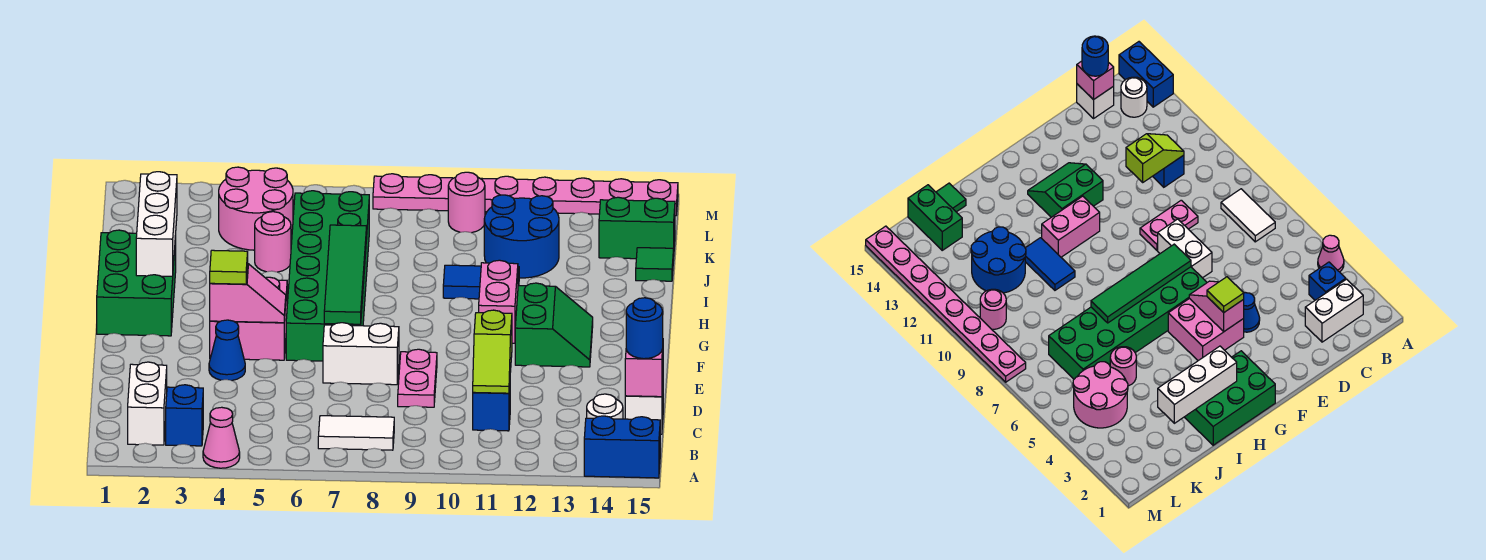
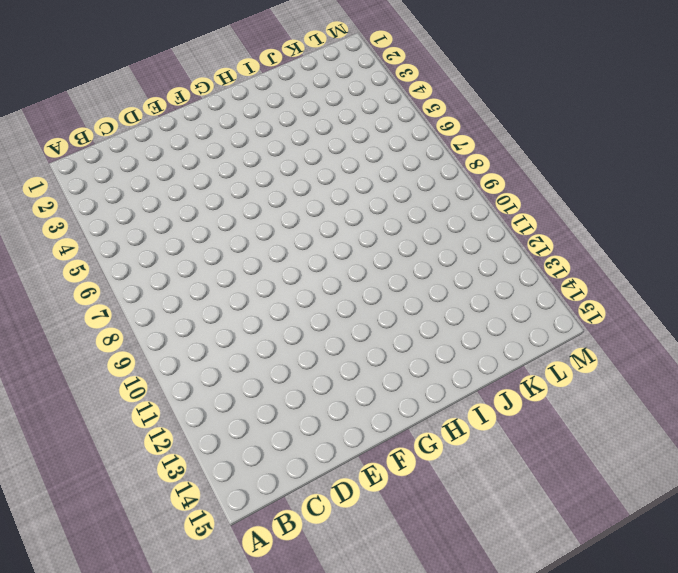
none -> pink cone A4 level 1
none -> blue brick A14:A15 level 1
none -> white brick B2:C2 level 1
none -> blue brick B3 level 1

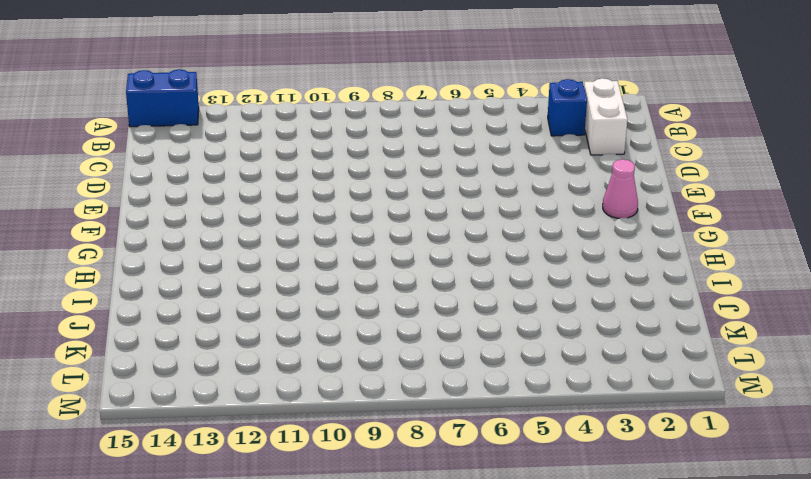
pink cone F2 level 1 -> pink cone A4 level 1
none -> white tile B7:B8 level 1
none -> white round brick B14 level 1
none -> blue brick C11 level 1
none -> white brick C15 level 1

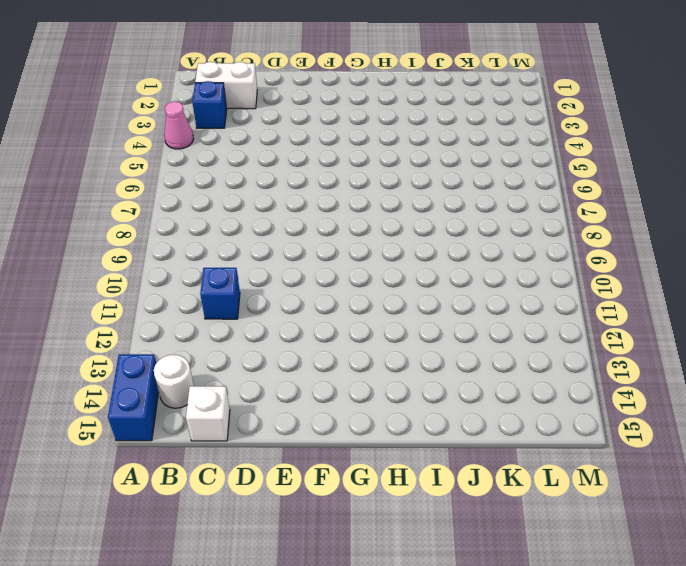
none -> white tile B7:B8 level 1
none -> pink plate D9:E9 level 1
none -> blue cone E4 level 1
none -> white brick E7:E8 level 1

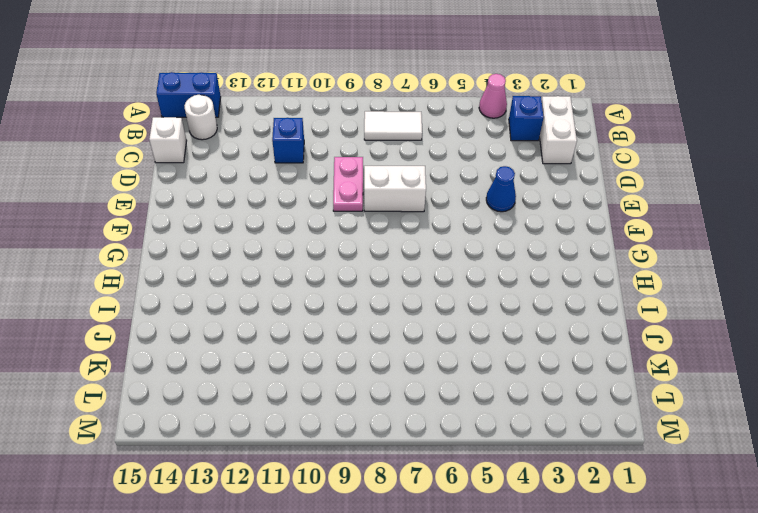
none -> pink brick F4:G5 level 1
none -> green brick F6:K7 level 1
none -> green slope F12:G13 level 1 top 12
none -> green brick G1:I2 level 1

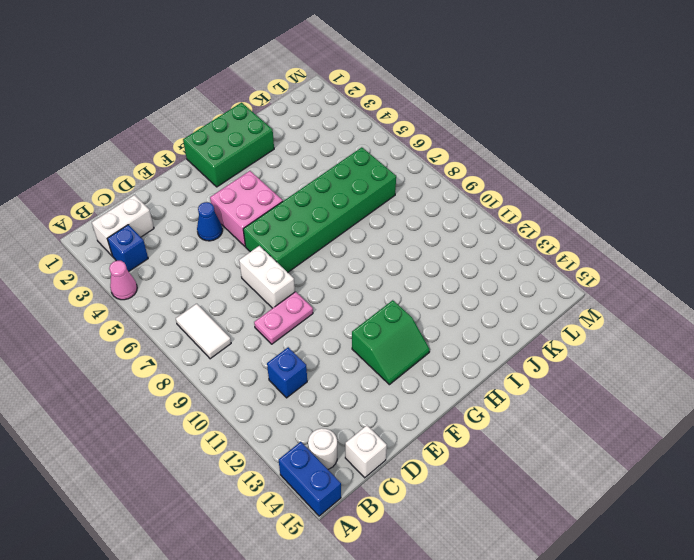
none -> pink brick G11:H11 level 1
none -> blue tile I10:I11 level 1
none -> pink round brick J5 level 1
none -> blue round brick J11:K12 level 1

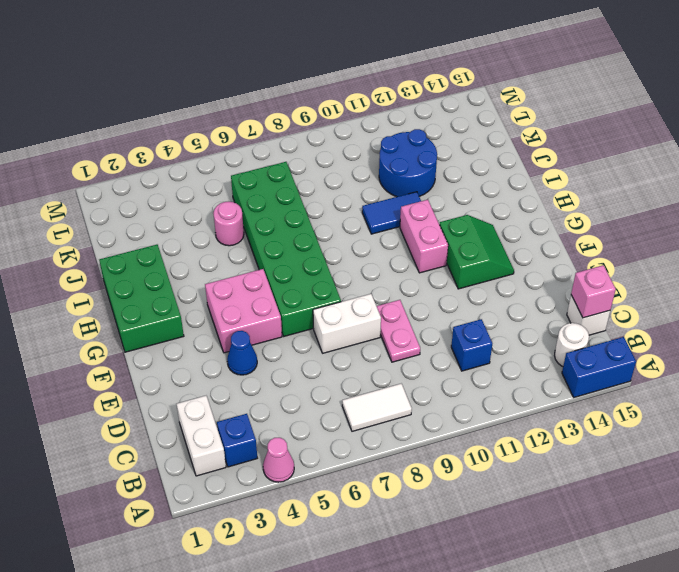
none -> green tile J15 level 1
none -> pink round brick K4:L5 level 1
none -> green brick K14:K15 level 1
none -> pink round brick L10 level 1

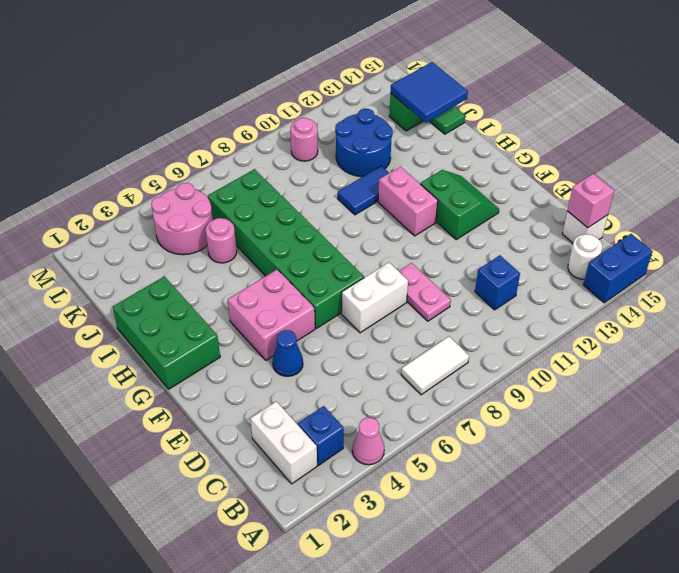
blue tile J14:K15 level 2 -> none
none -> pink plate M8:M15 level 1
none -> lime slope C11:D11 level 2 top D
none -> pink slope F4:F5 level 2 top 4
none -> green tile F7:I7 level 2

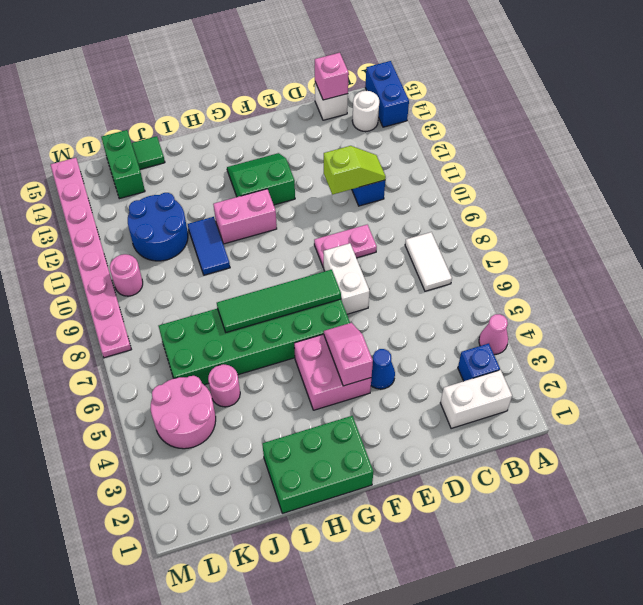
none -> white brick H2:J2 level 2
none -> blue round brick C15 level 3
none -> lime tile F4 level 3

